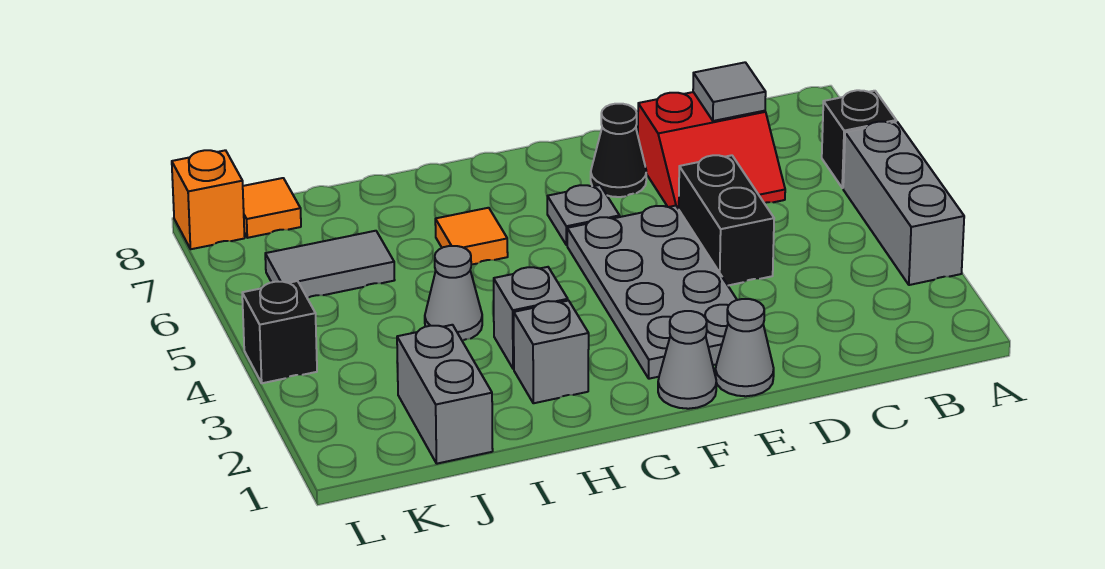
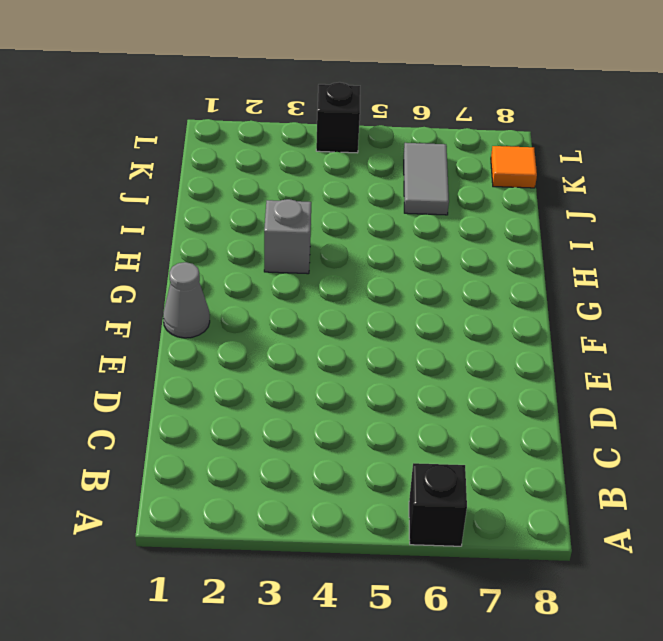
none -> grey brick A3:A5 level 1
none -> red slope C6:D7 level 1 top 7
none -> black brick D4:D5 level 1

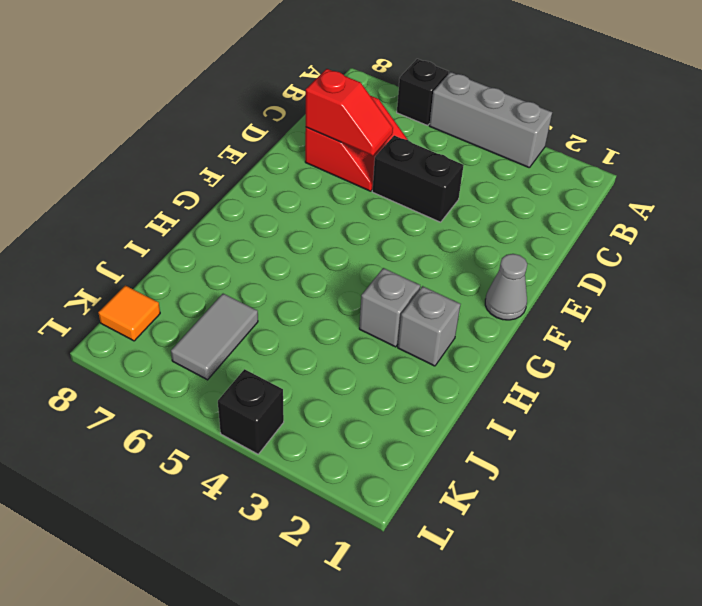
red slope D6:D7 level 2 top 7 -> none
none -> grey cone E1 level 1
none -> grey plate E2:F5 level 1
none -> black cone E7 level 1

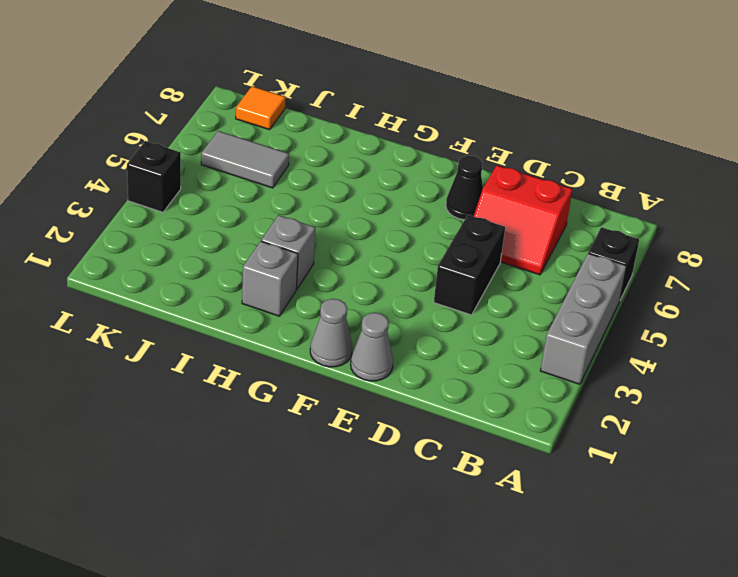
none -> grey plate E2:F5 level 1
none -> grey plate F6 level 1
none -> orange tile H6 level 1

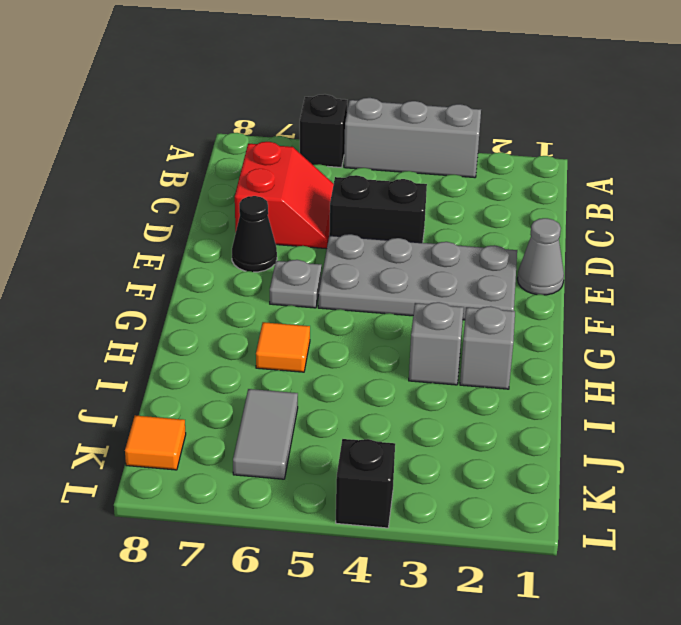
none -> grey cone F1 level 1
none -> grey cone I4 level 1
none -> grey brick J1:J2 level 1

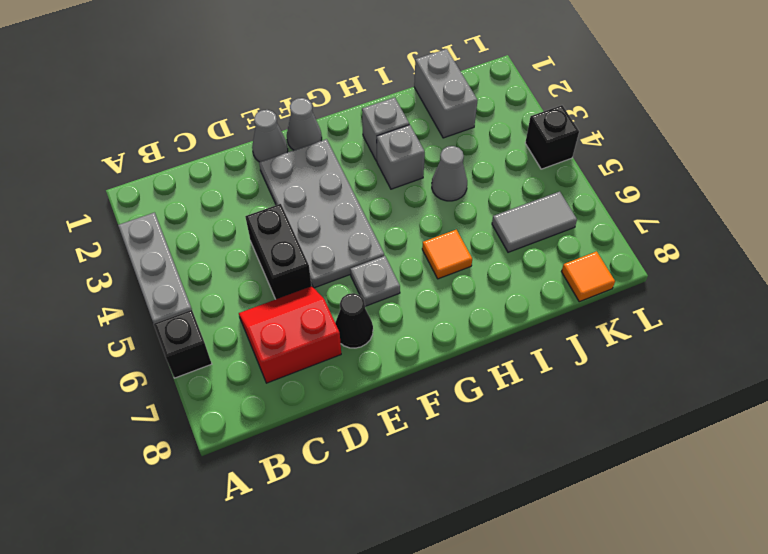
none -> orange brick L8 level 1
none -> grey tile C7 level 2

